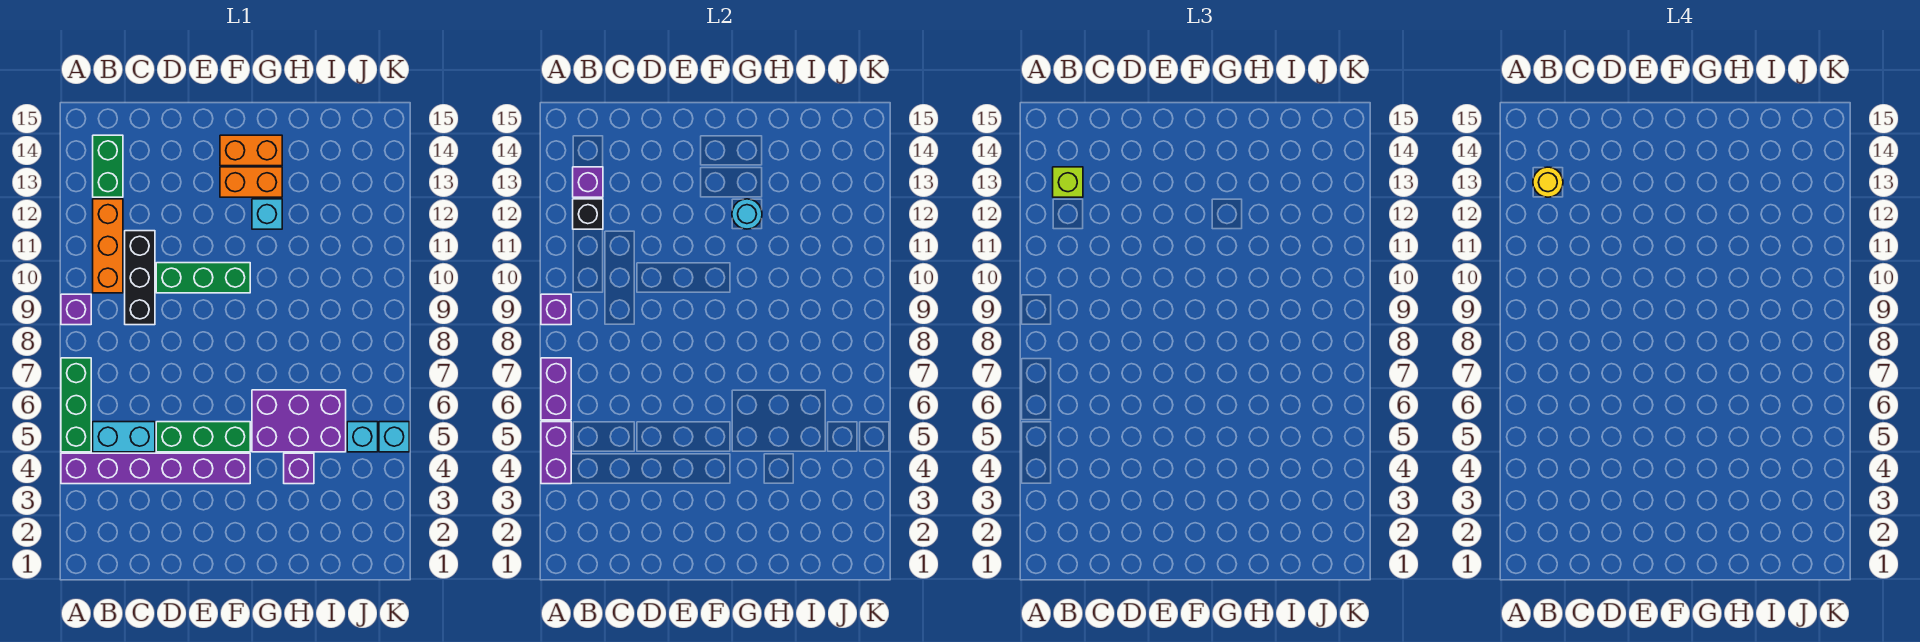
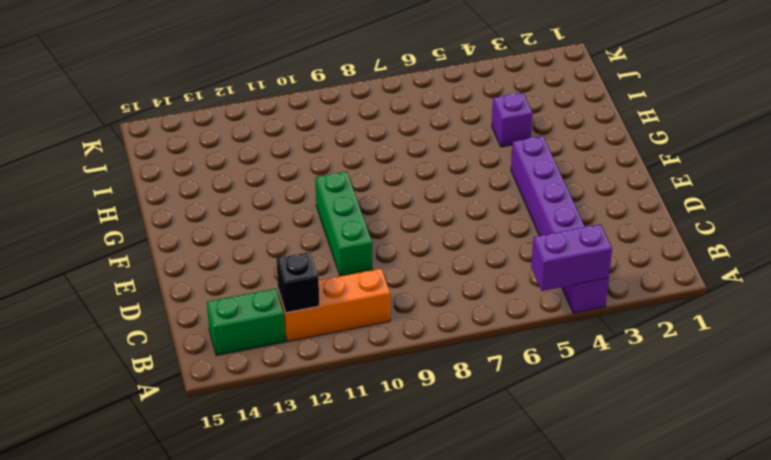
none -> green brick A5:A7 level 1
none -> purple brick A9 level 1
none -> cyan brick B5:C5 level 1

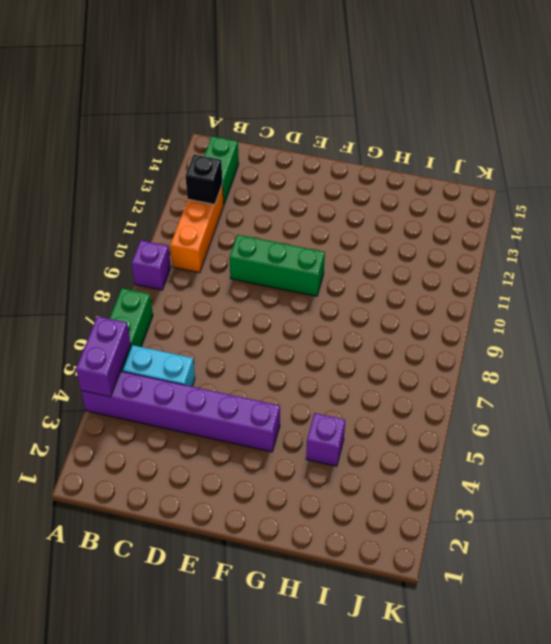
none -> black brick C9:C11 level 1
none -> green brick D5:F5 level 1
none -> orange brick F13:G13 level 1

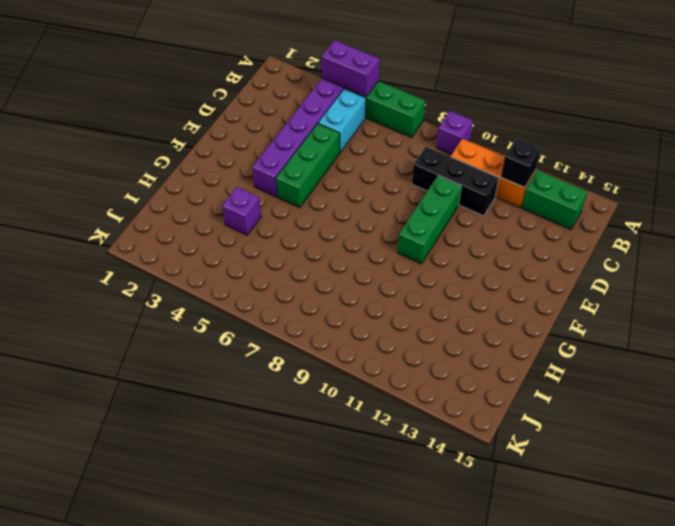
none -> orange brick F13:G13 level 1
none -> orange brick F14:G14 level 1
none -> purple brick G5:I6 level 1

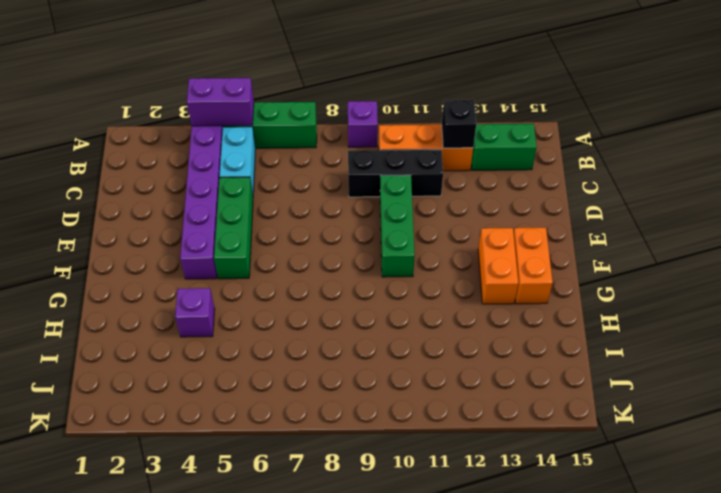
none -> purple brick G5:I6 level 1
none -> cyan brick G12 level 1
none -> cyan brick J5 level 1

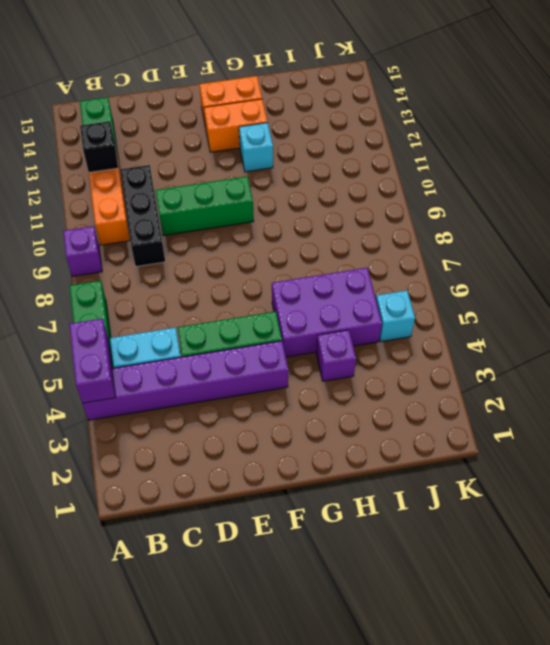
none -> cyan brick K5 level 1
none -> purple brick A6:A7 level 2
none -> purple brick A9 level 2

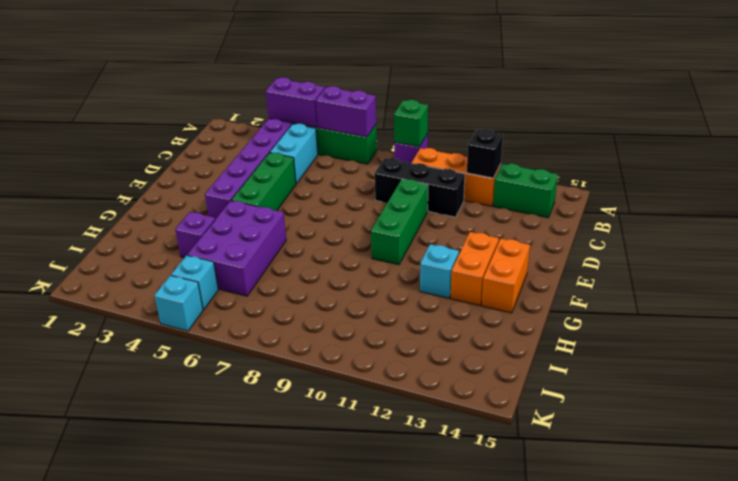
green brick A9 level 2 -> purple brick A9 level 2
none -> purple brick B13 level 2
none -> cyan round brick G12 level 2
none -> lime brick B13 level 3

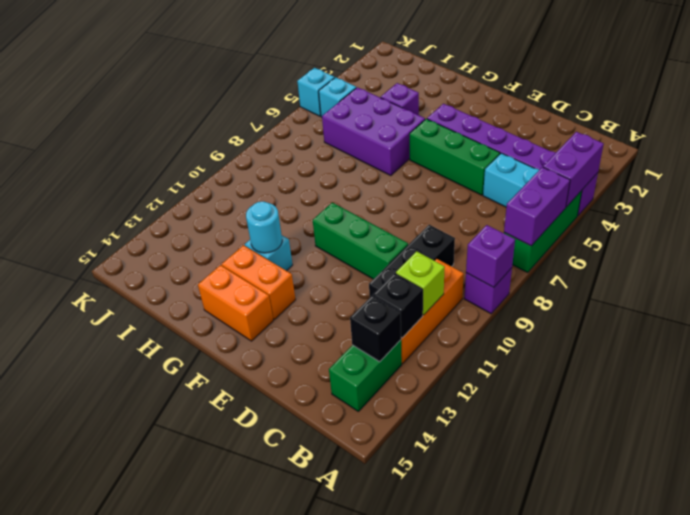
lime brick B11 level 2 -> lime brick B13 level 3
black brick B13 level 2 -> purple brick B13 level 2
none -> yellow round brick B13 level 4

